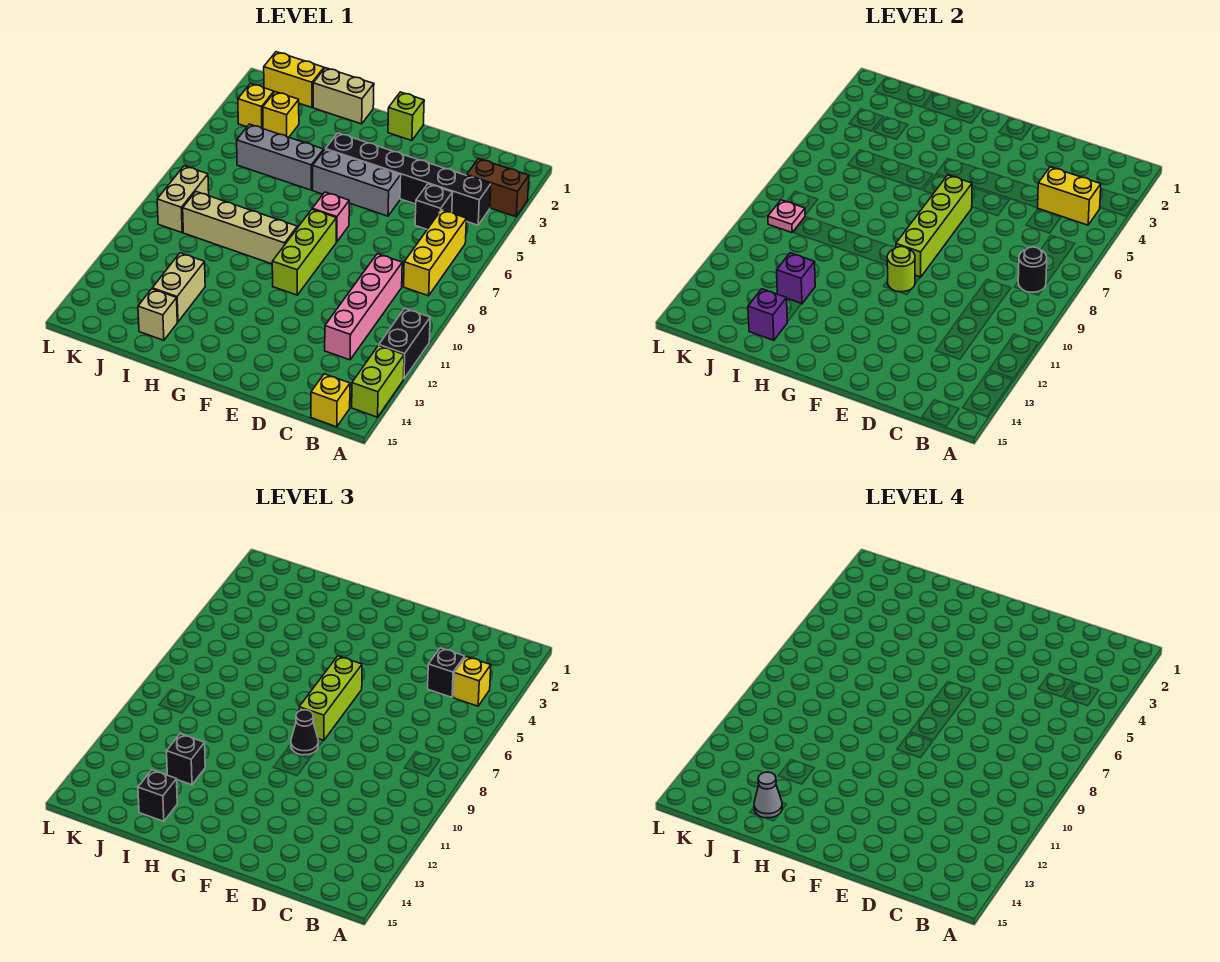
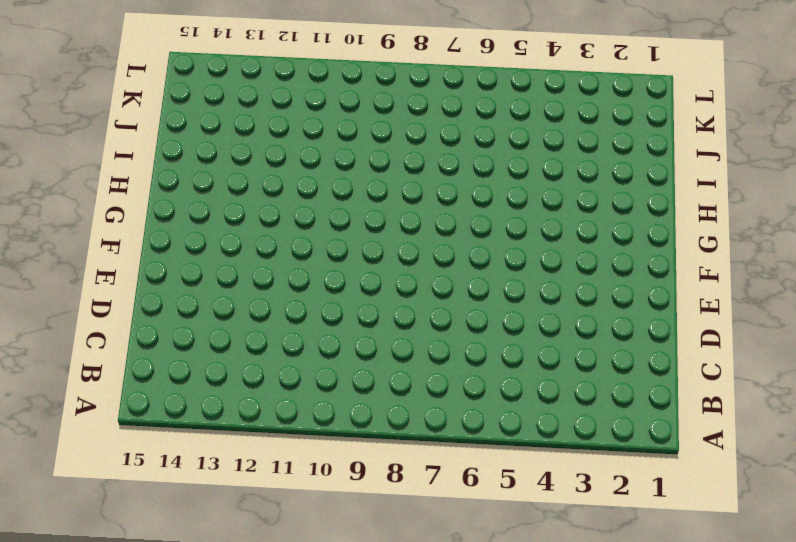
none -> brown brick A3:B3 level 1
none -> black brick A11:A12 level 1
none -> lime brick A13:A14 level 1
none -> black brick B4:G4 level 1

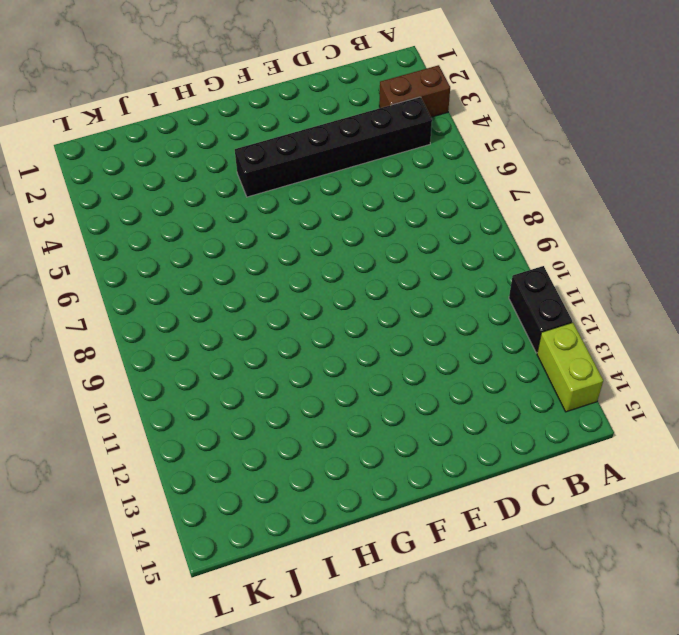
none -> yellow brick B6:B8 level 1
none -> yellow brick B15 level 1
none -> black brick C5 level 1
none -> pink brick C9:C12 level 1

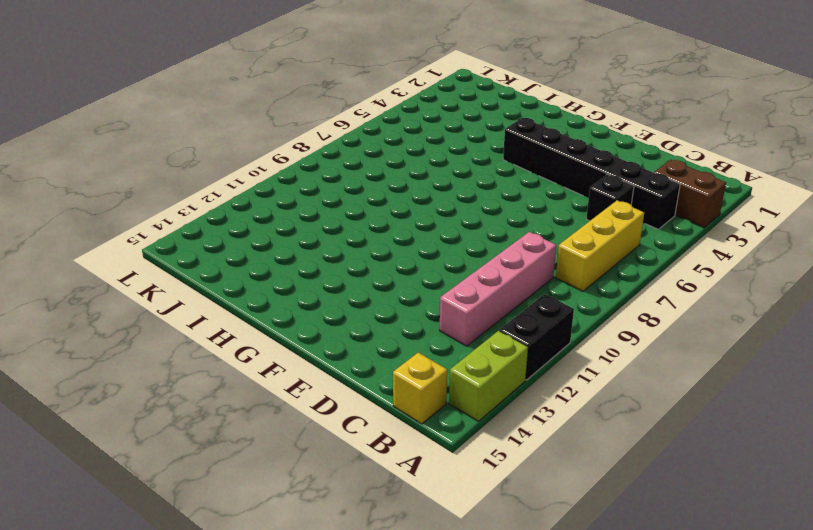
none -> grey brick E5:G5 level 1
none -> lime brick F1 level 1
none -> pink brick F7 level 1
none -> lime brick F8:F10 level 1

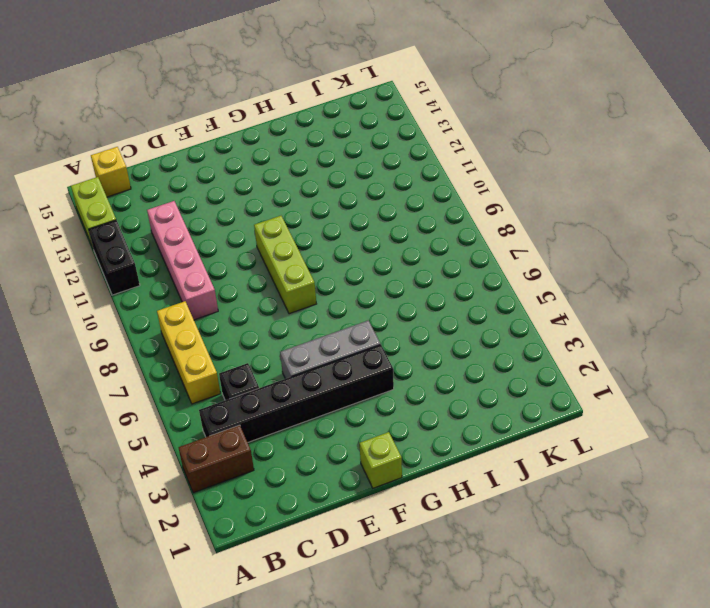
none -> pink brick F7 level 1
none -> tan brick G9:J9 level 1
none -> tan brick H1:I1 level 1
none -> grey brick H5:J5 level 1

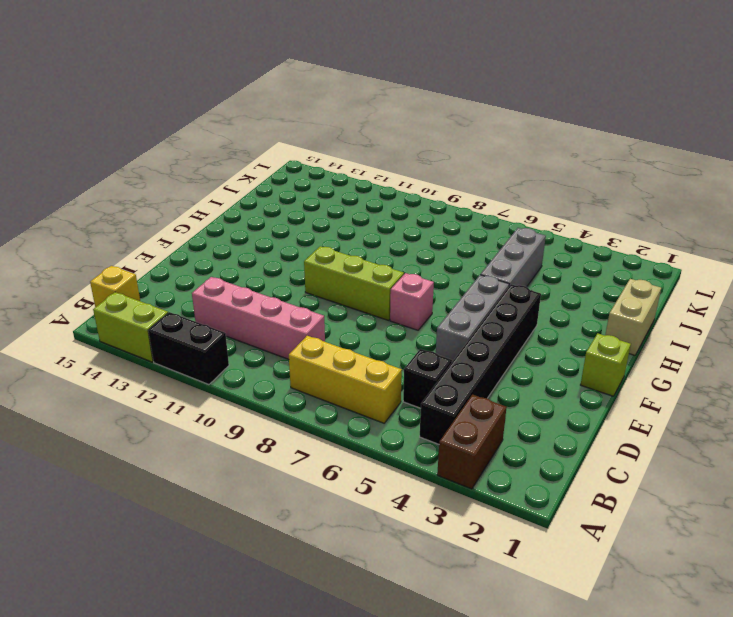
none -> tan brick G9:J9 level 1
none -> tan brick I12:I13 level 1
none -> tan brick I14 level 1
none -> yellow brick J1:K1 level 1

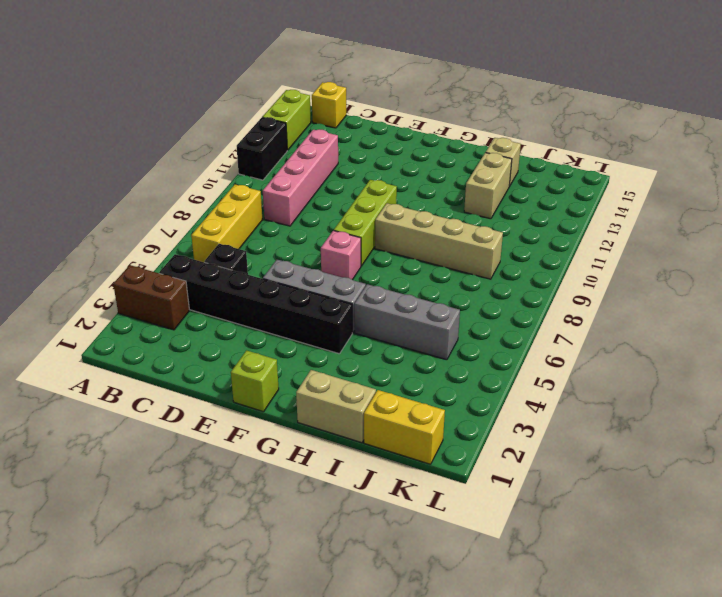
none -> yellow brick J3 level 1
none -> yellow brick K3 level 1
none -> tan brick K8:K9 level 1
none -> yellow brick B4:C4 level 2

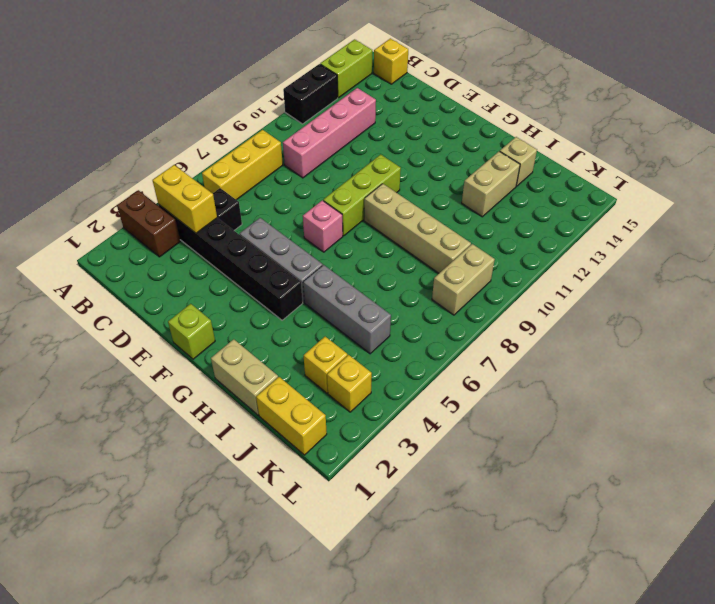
none -> black round brick B8 level 2
none -> lime brick F6:F9 level 2
none -> lime round brick F10 level 2
none -> purple brick I12 level 2

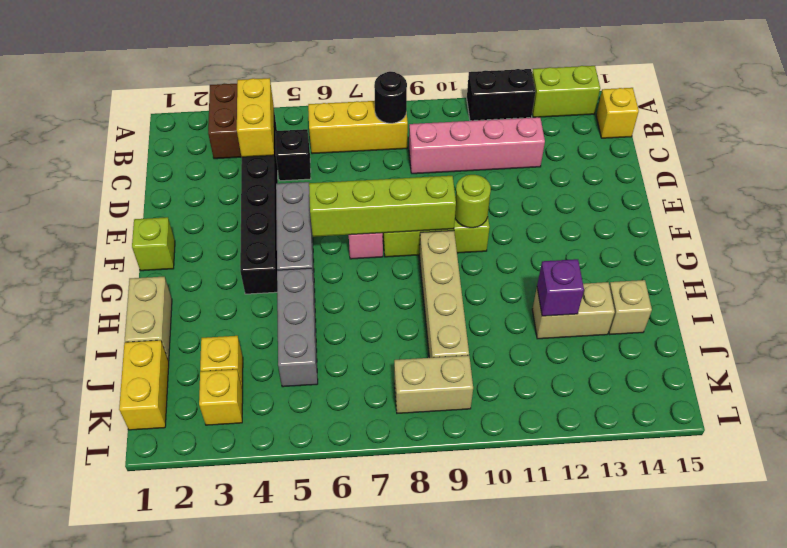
none -> purple brick I14 level 2
none -> pink plate K9 level 2
none -> yellow brick B4 level 3
none -> black brick C4 level 3

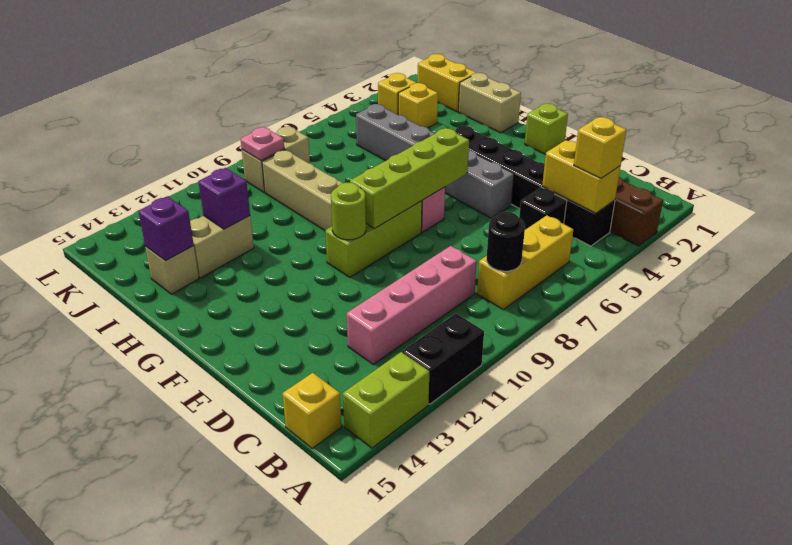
none -> black brick C4 level 3
none -> lime brick F6:F8 level 3
none -> black cone F9 level 3
none -> black brick I12 level 3

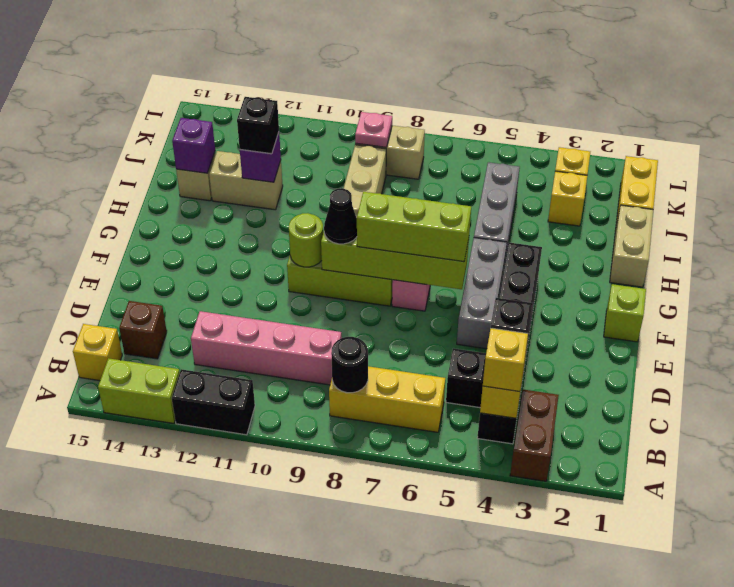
brown brick C14 level 1 -> none
none -> black brick I14 level 3
none -> grey cone I14 level 4

